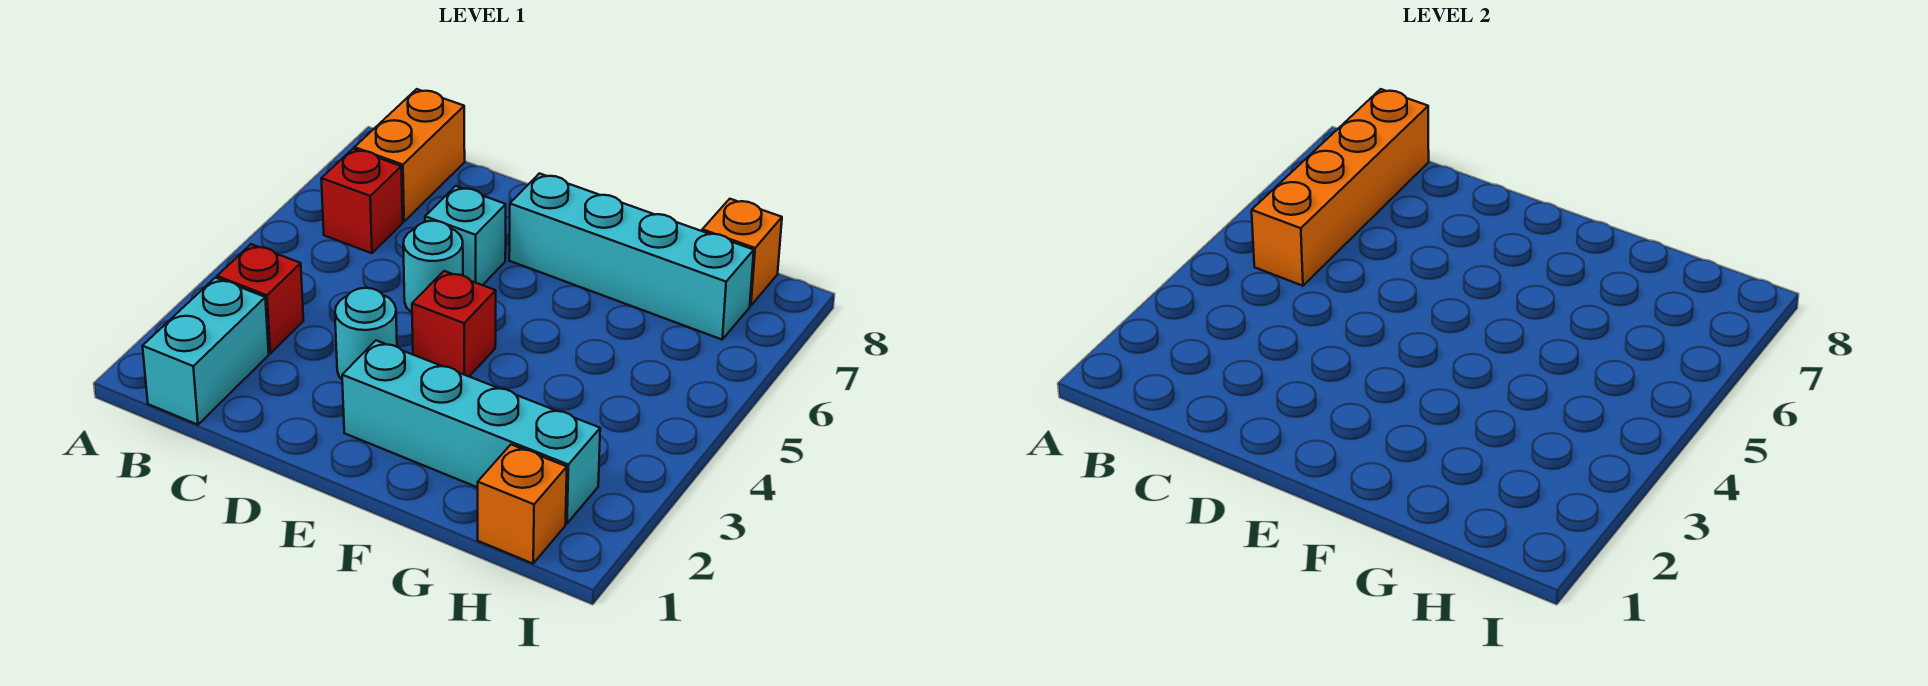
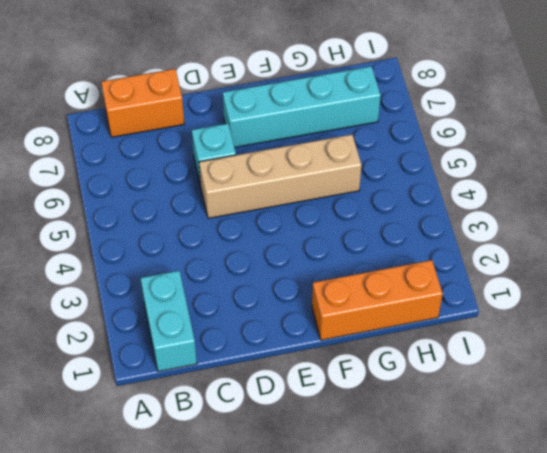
orange brick B8:C8 level 1 -> orange brick B7:B8 level 1
tan brick D5:G5 level 1 -> cyan round brick D5 level 1
orange brick F1:H1 level 1 -> orange brick H1 level 1
none -> red brick B3 level 1
none -> red brick B6 level 1
none -> cyan round brick D3 level 1

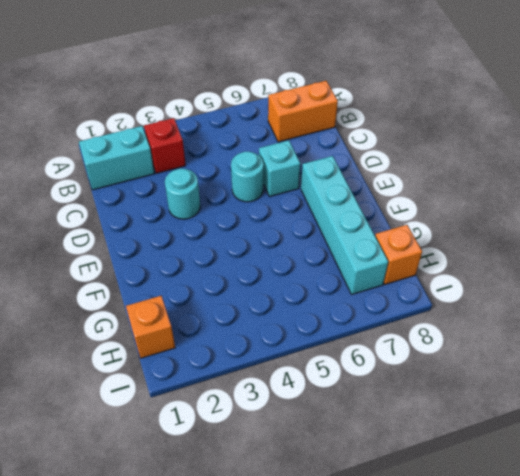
none -> red brick B6 level 1
none -> cyan brick E2:H2 level 1
none -> red brick E4 level 1

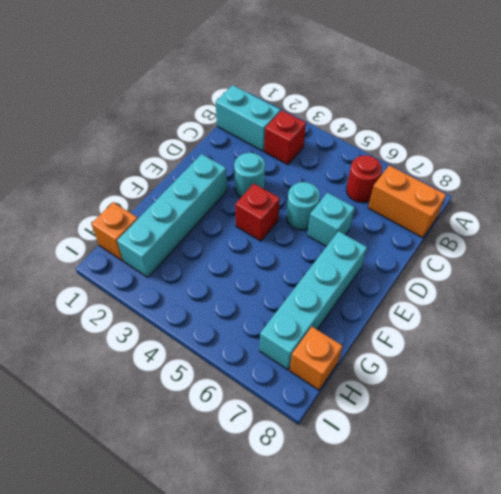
red round brick B6 level 1 -> red brick B6 level 1
none -> orange brick B5:B8 level 2

